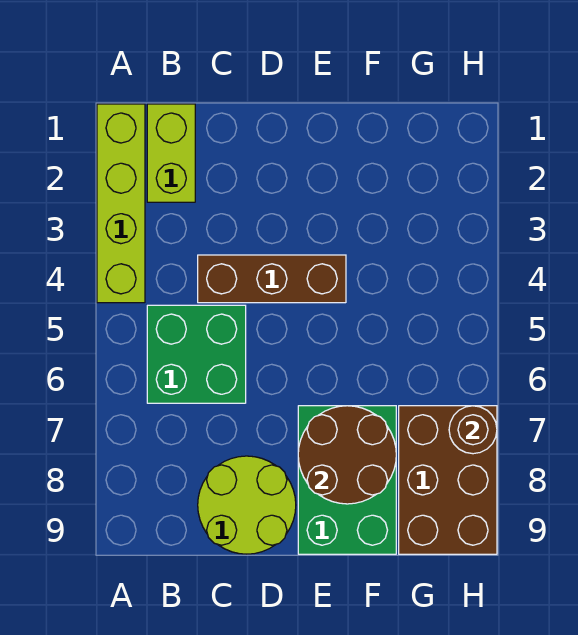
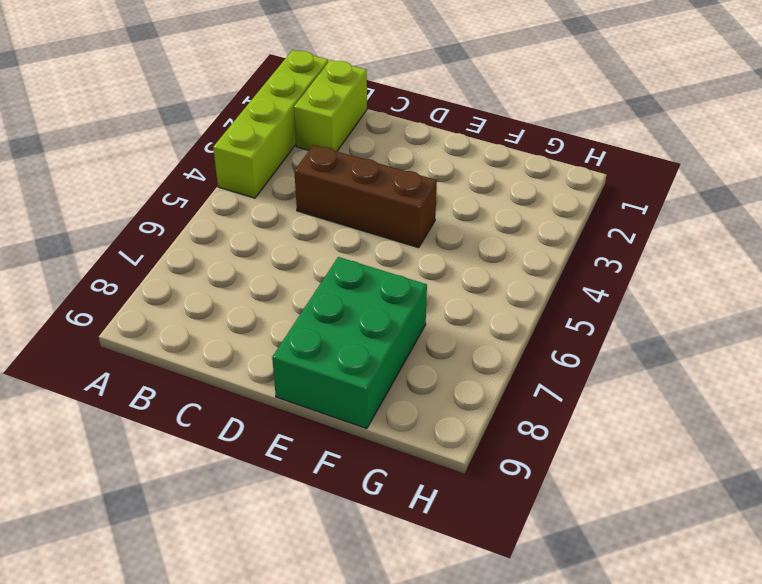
none -> green brick B5:C6 level 1
none -> lime round brick C8:D9 level 1

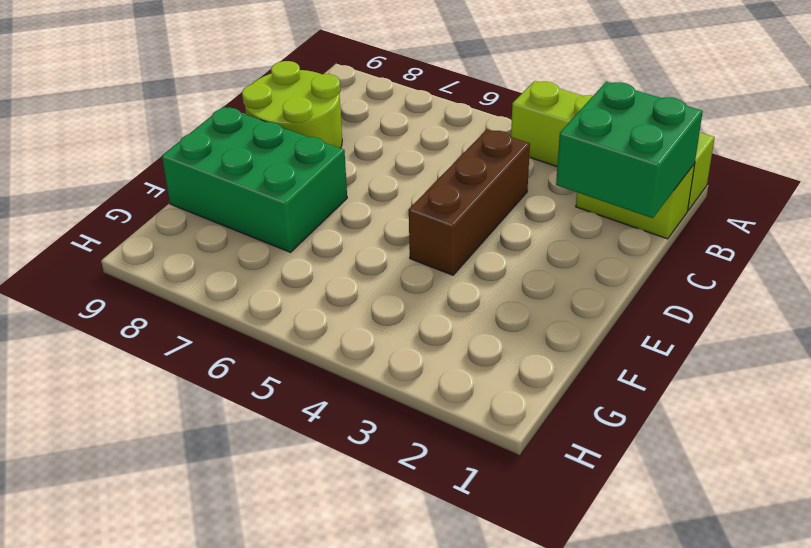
green brick B1:C2 level 2 -> green brick B5:C6 level 1
none -> brown brick G7:H9 level 1
none -> brown round brick E7:F8 level 2

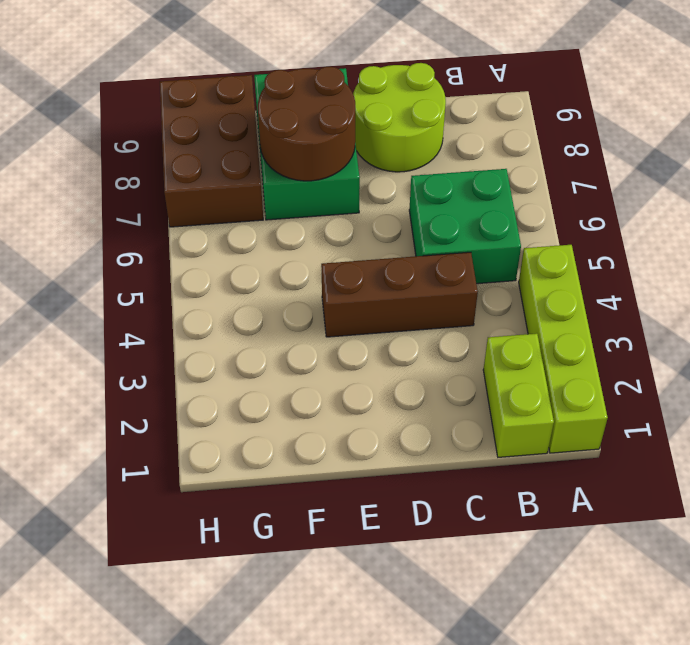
none -> brown round brick H7 level 2

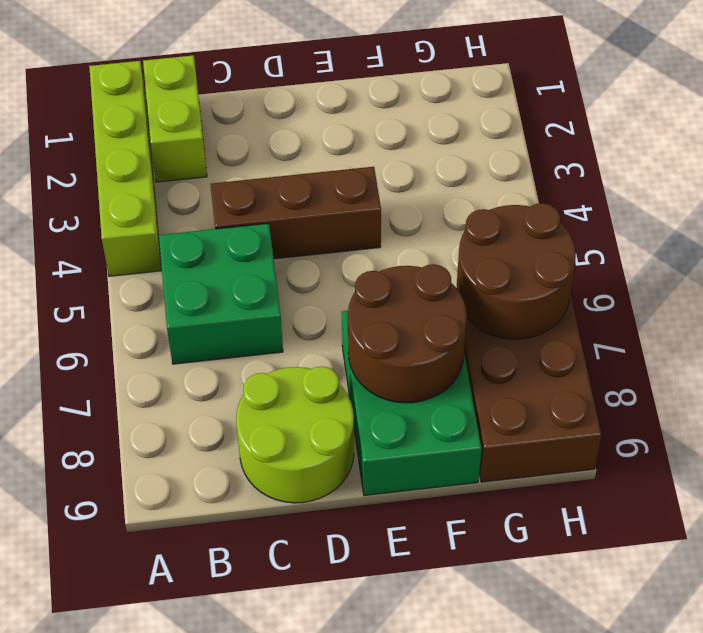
brown round brick G6:H7 level 2 -> brown round brick H7 level 2

